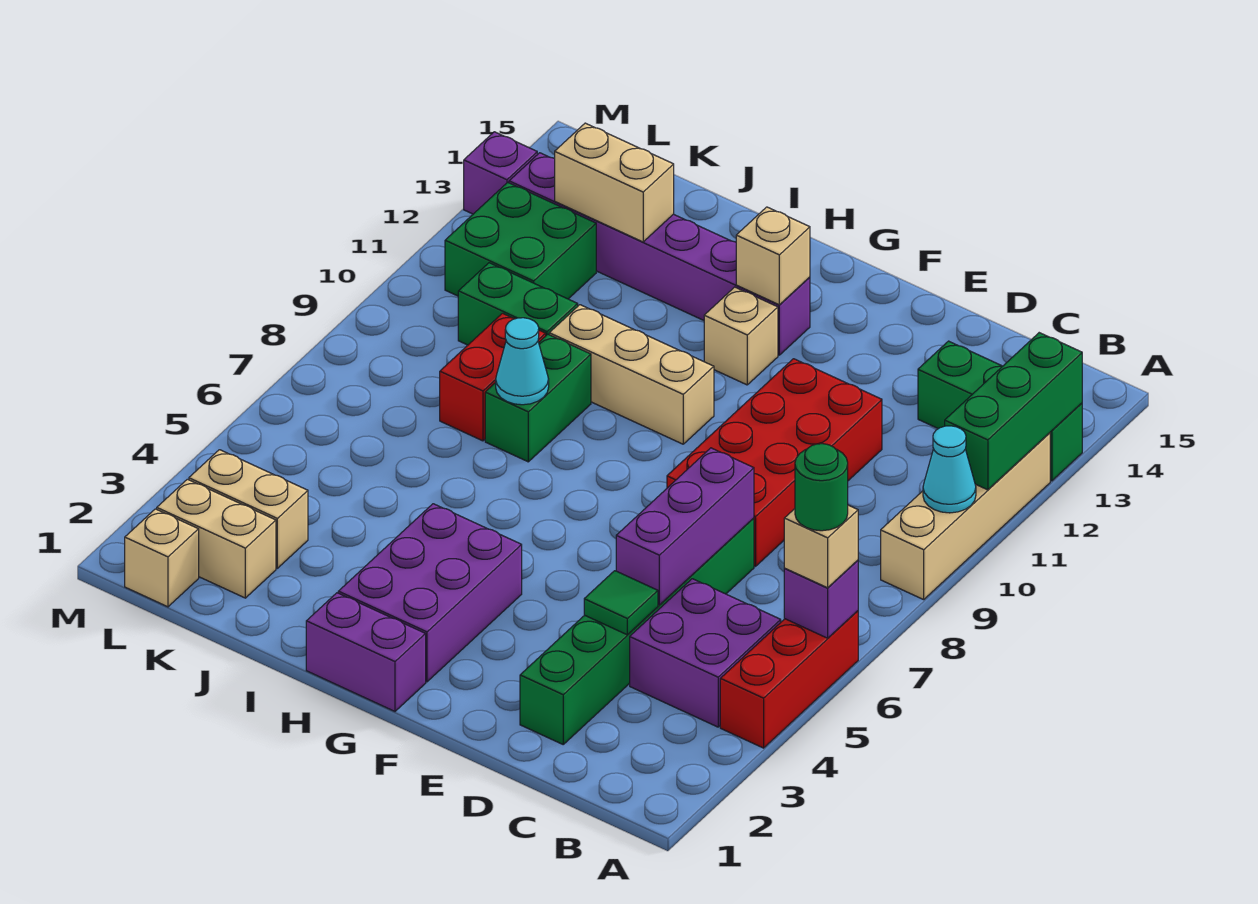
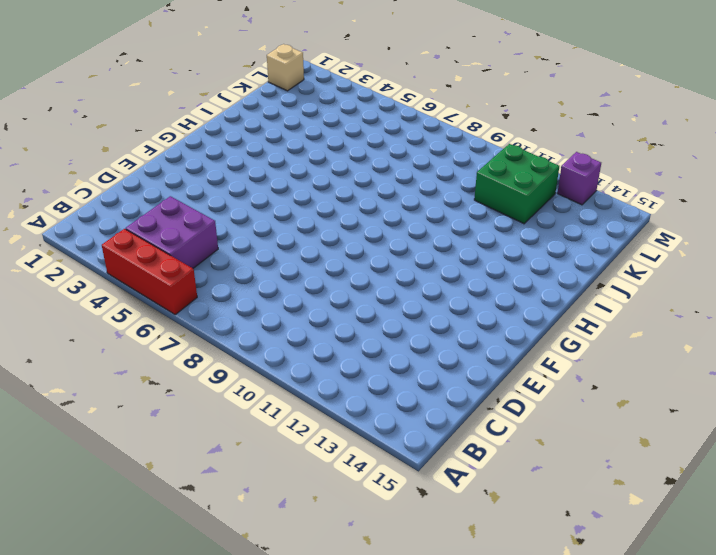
none -> tan brick A9:A12 level 1
none -> green brick A13:C13 level 1
none -> green brick D2:D7 level 1

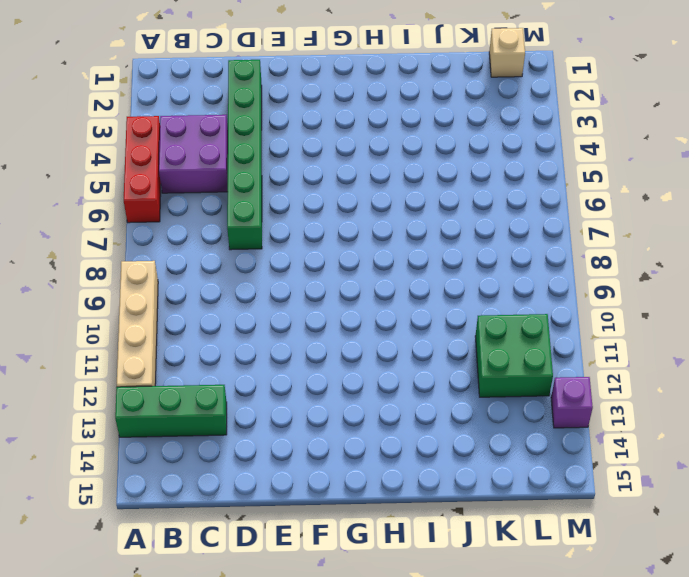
none -> red brick D8:E11 level 1
none -> purple brick G1:H1 level 1
none -> purple brick G2:H4 level 1

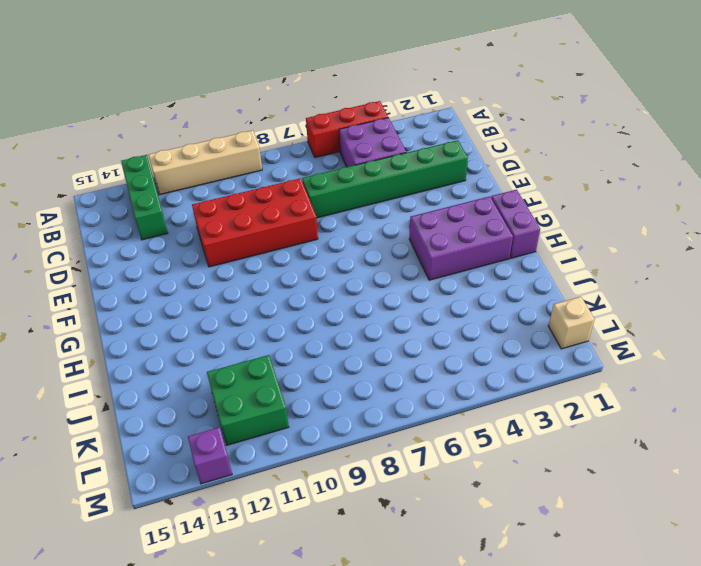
none -> tan brick G10:I10 level 1
none -> tan brick G12 level 1
none -> purple brick G13:L13 level 1

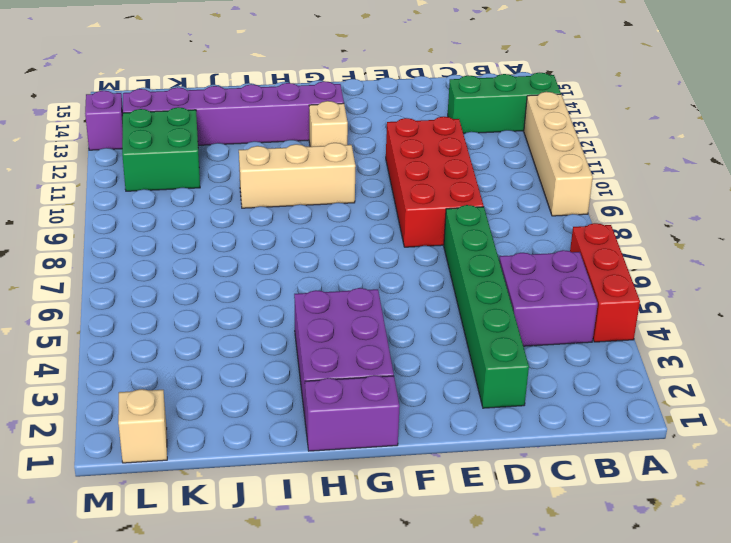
none -> green brick I8:I9 level 1
none -> red brick J8:J9 level 1
none -> green brick J10:K10 level 1

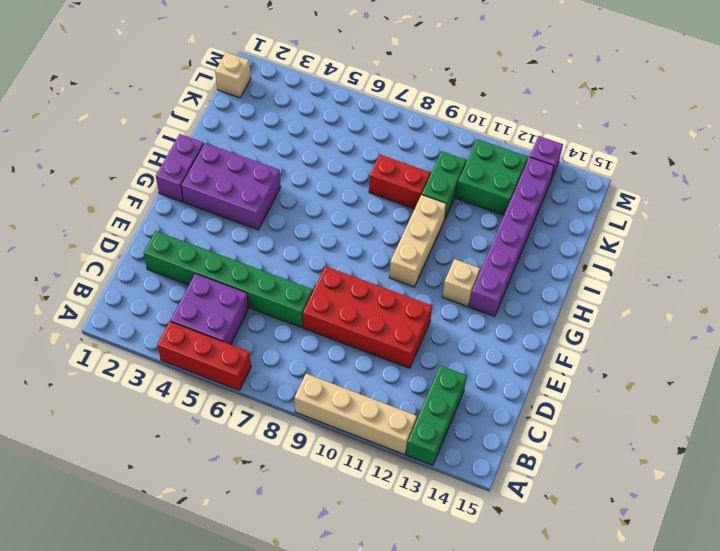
none -> green brick I8:I9 level 1
none -> tan brick K2:L2 level 1
none -> tan brick K3:L3 level 1

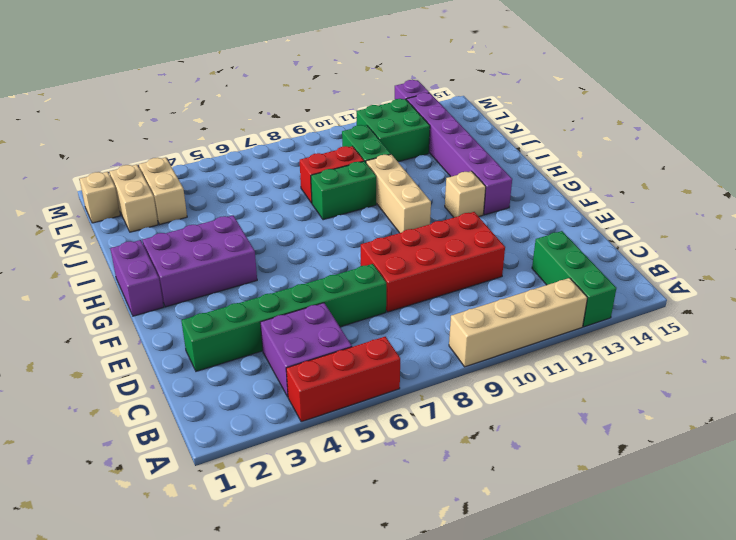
none -> purple brick A6 level 2
none -> cyan cone A10 level 2
none -> green brick A11:A13 level 2

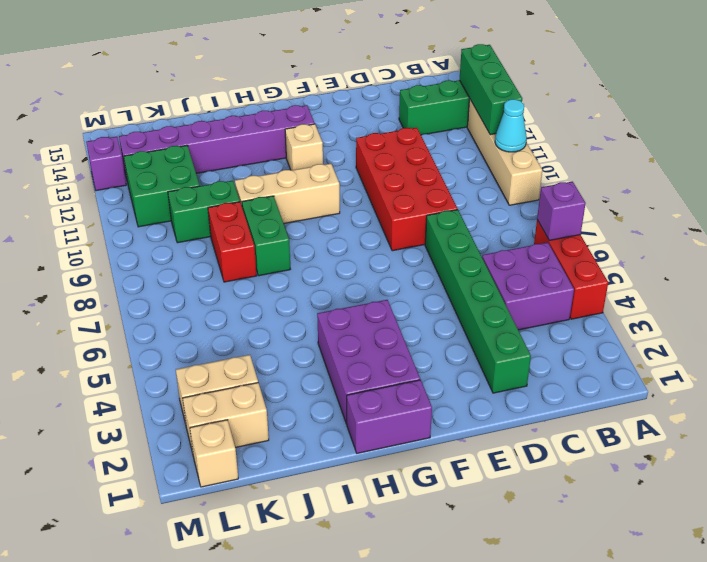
none -> green tile D4 level 2
none -> purple brick D5:D7 level 2
none -> tan brick G13 level 2

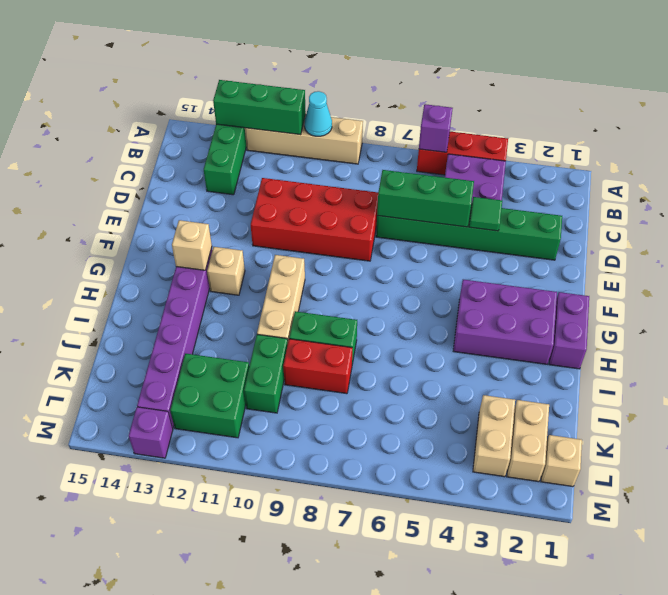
green brick D5:D7 level 2 -> purple brick D5:D7 level 2
none -> cyan cone I8 level 2
none -> tan brick J13:K13 level 2
none -> tan brick A6 level 3

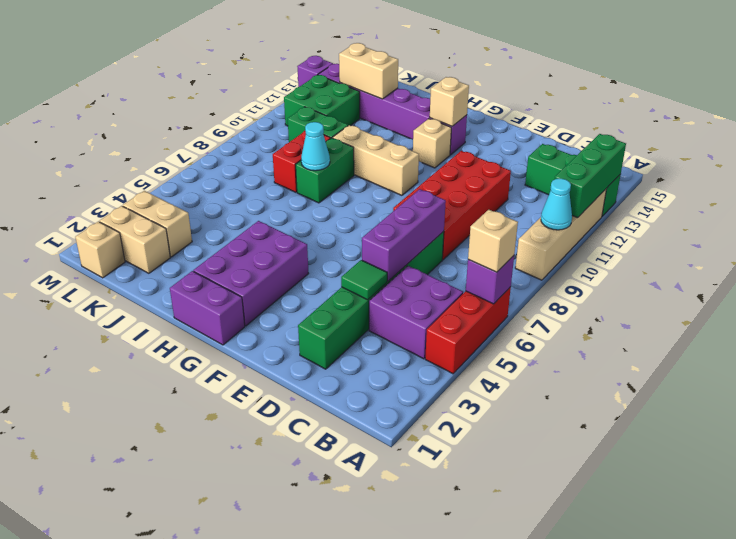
none -> green round brick A6 level 4

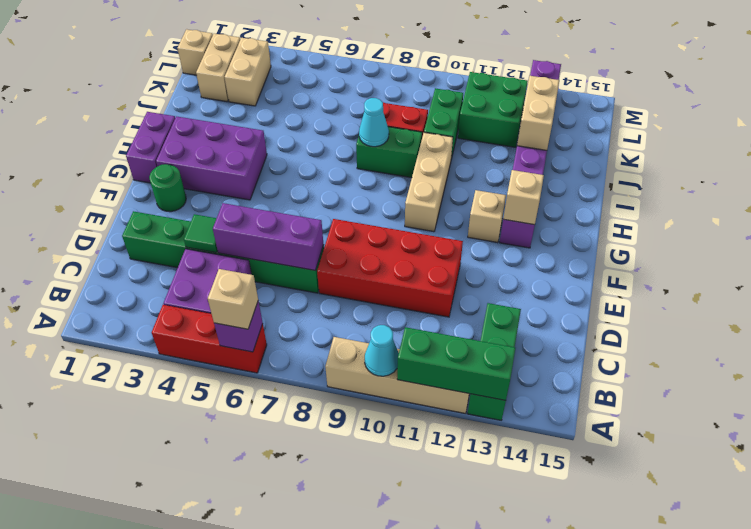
green round brick F2 level 1 -> green round brick A6 level 4

